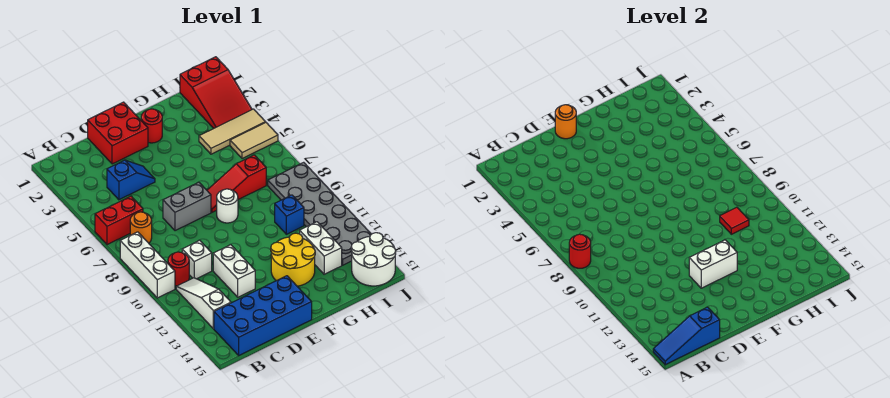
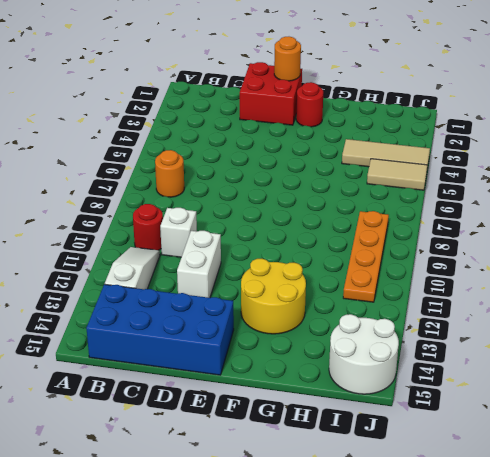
orange plate I8:I11 level 1 -> grey plate I8:J13 level 1
none -> red brick A6:B6 level 1
none -> white brick A8:A10 level 1
none -> blue slope C4:D4 level 1 top C

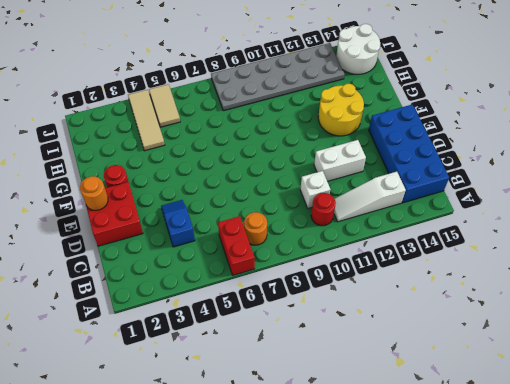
none -> white brick A8:A10 level 1
none -> grey brick D7:E7 level 1
none -> red slope F7:H7 level 1 top H

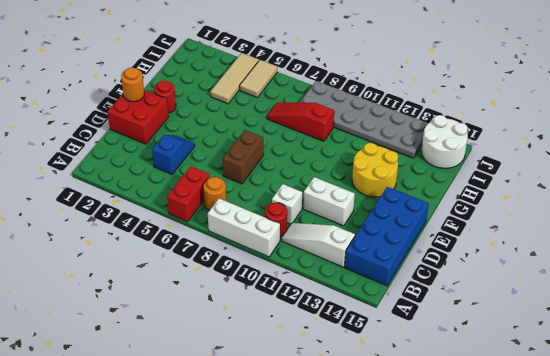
brown brick D7:E7 level 1 -> grey brick D7:E7 level 1
red slope H7:H9 level 1 top 9 -> red slope F7:H7 level 1 top H
none -> white round brick F8 level 1
none -> blue brick H10 level 1
none -> white brick H12:H13 level 1

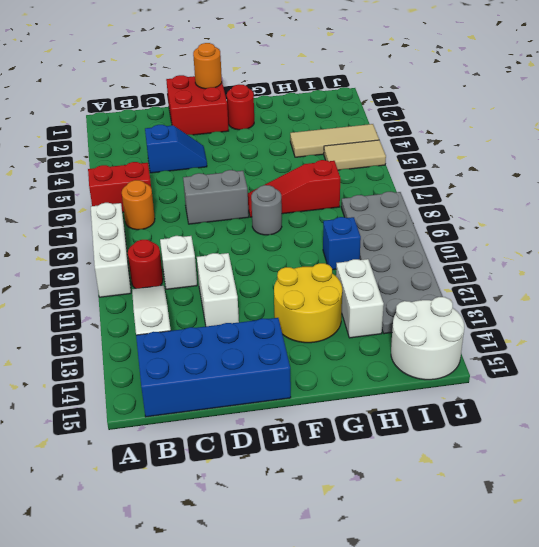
grey round brick F8 level 1 -> white round brick F8 level 1
none -> red slope I1:J3 level 1 top 1
none -> red round brick A8 level 2
none -> blue slope A15:C15 level 2 top C

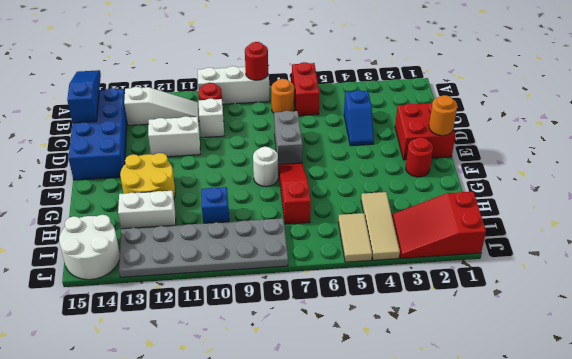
none -> white brick E12:F12 level 2
none -> red tile H10 level 2

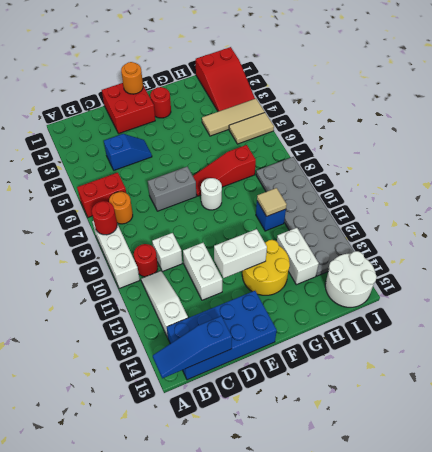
tan tile H10 level 2 -> red tile H10 level 2

